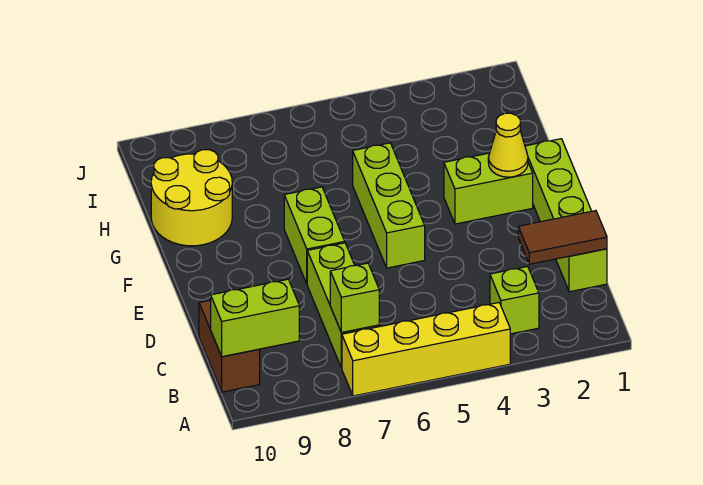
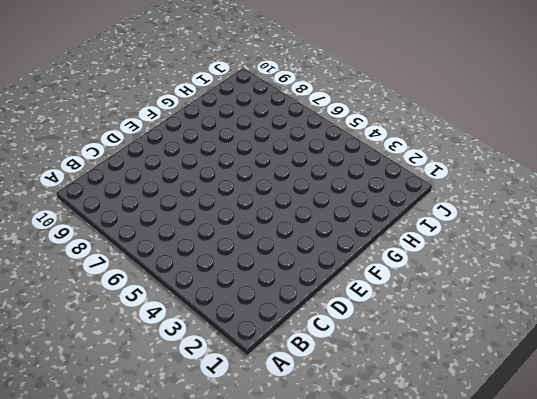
none -> yellow brick A4:A7 level 1
none -> lime brick B3 level 1
none -> lime brick B7:D7 level 1

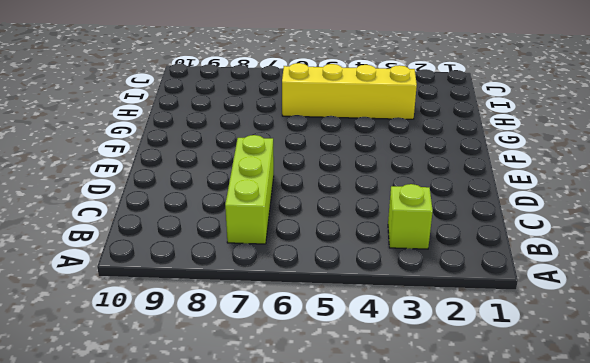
yellow brick H3:H6 level 1 -> yellow brick A4:A7 level 1
none -> brown brick B10:C10 level 1
none -> lime brick C1:F1 level 1
none -> lime brick E5:G5 level 1

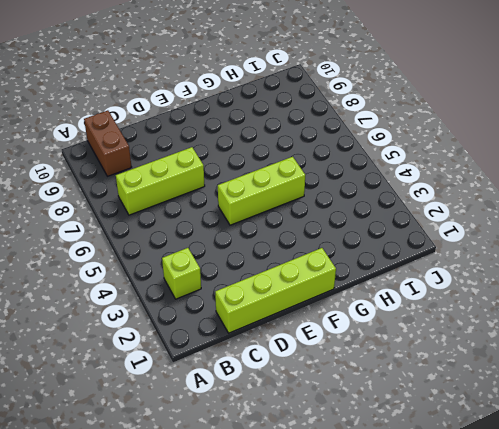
brown brick B9:B10 level 1 -> brown brick B10:C10 level 1
none -> yellow brick A4:A7 level 1
none -> lime brick E7:F7 level 1
none -> lime brick F2:F3 level 1

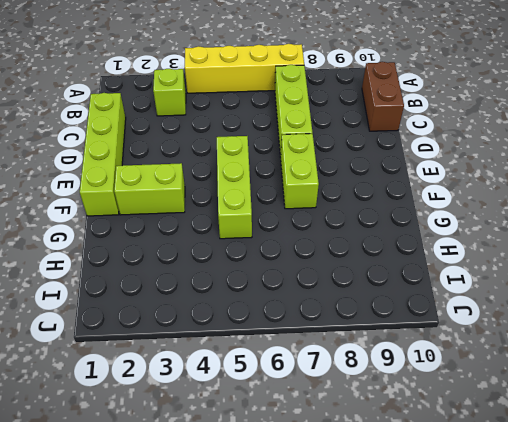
none -> yellow round brick G9:H10 level 1
none -> lime brick B7 level 2
none -> lime brick B9:B10 level 2

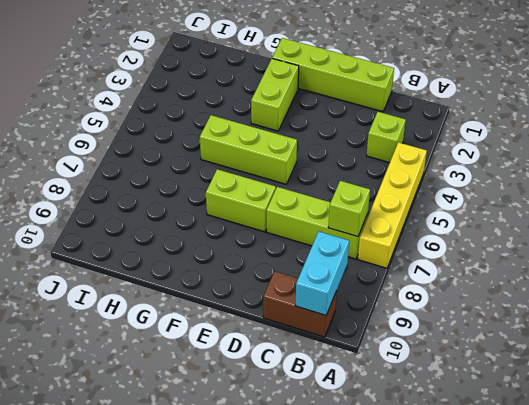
cyan brick B9:B10 level 2 -> lime brick B9:B10 level 2
none -> yellow round brick G9:H10 level 1
none -> brown tile C1:C2 level 2
none -> yellow cone F2 level 2

